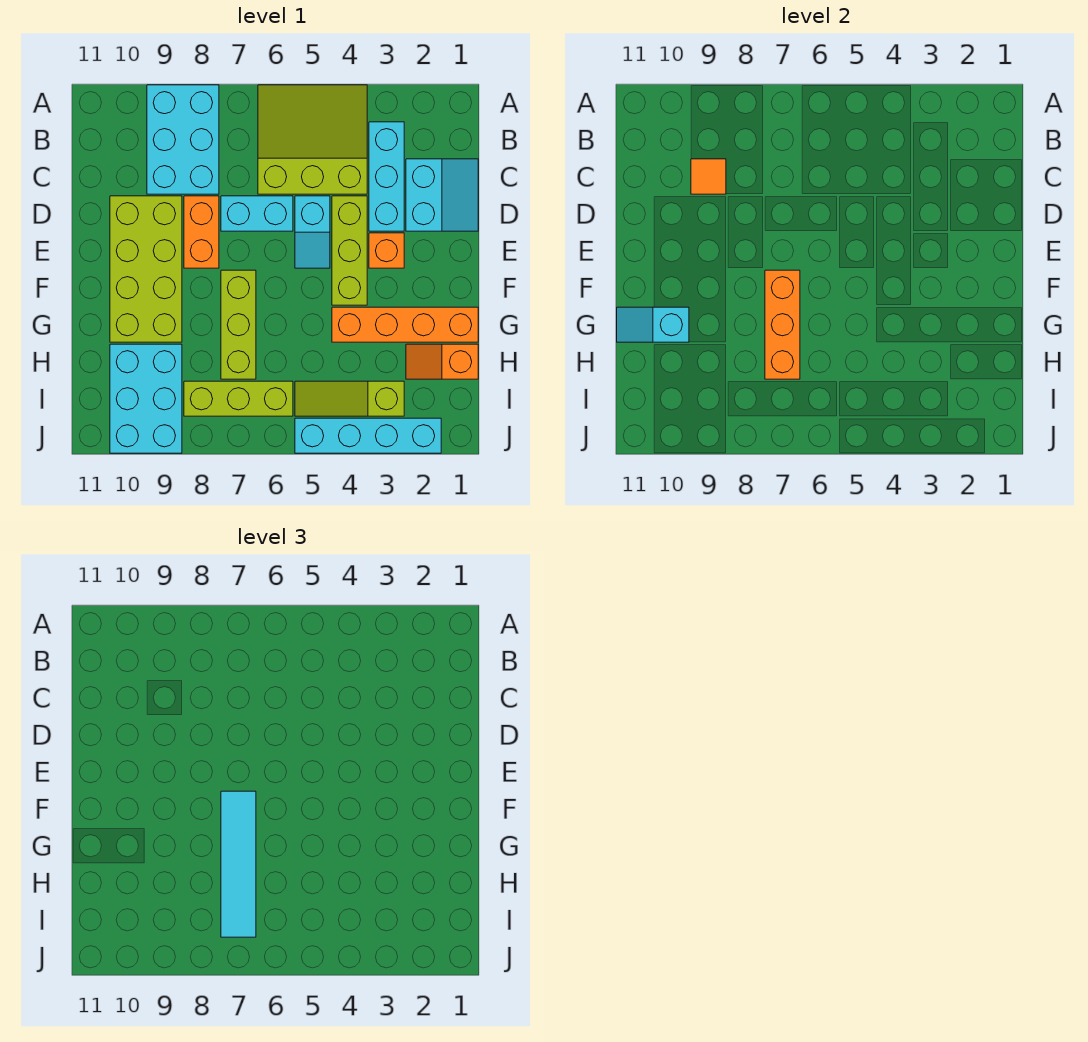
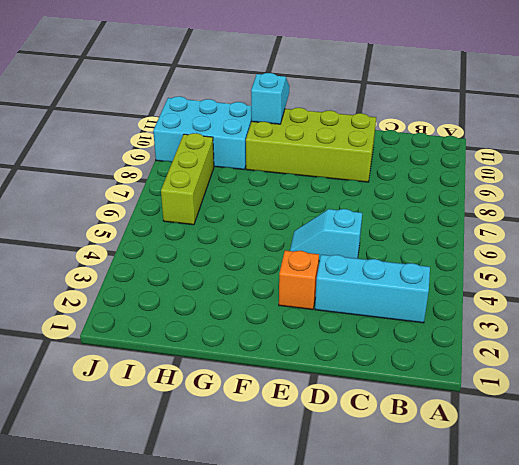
none -> lime slope A4:C6 level 1 top C
none -> cyan brick A8:C9 level 1
none -> cyan slope C1:D2 level 1 top 2

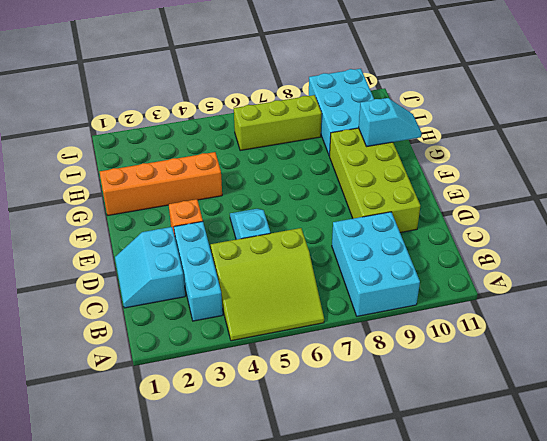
none -> lime brick D4:F4 level 1
none -> cyan brick D6:D7 level 1
none -> orange brick D8:E8 level 1

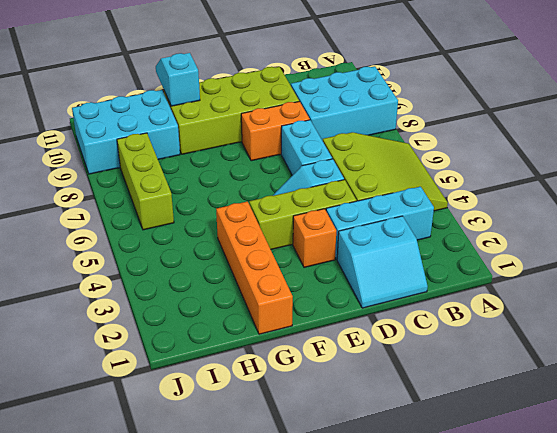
none -> lime brick F7:H7 level 1
none -> orange slope H1:H2 level 1 top 1
none -> lime slope I3:I5 level 1 top 3

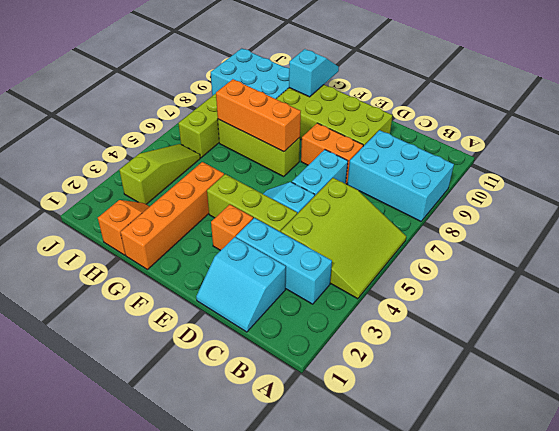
none -> cyan brick J2:J5 level 1
none -> orange tile C9 level 2
none -> cyan tile F7:I7 level 3

